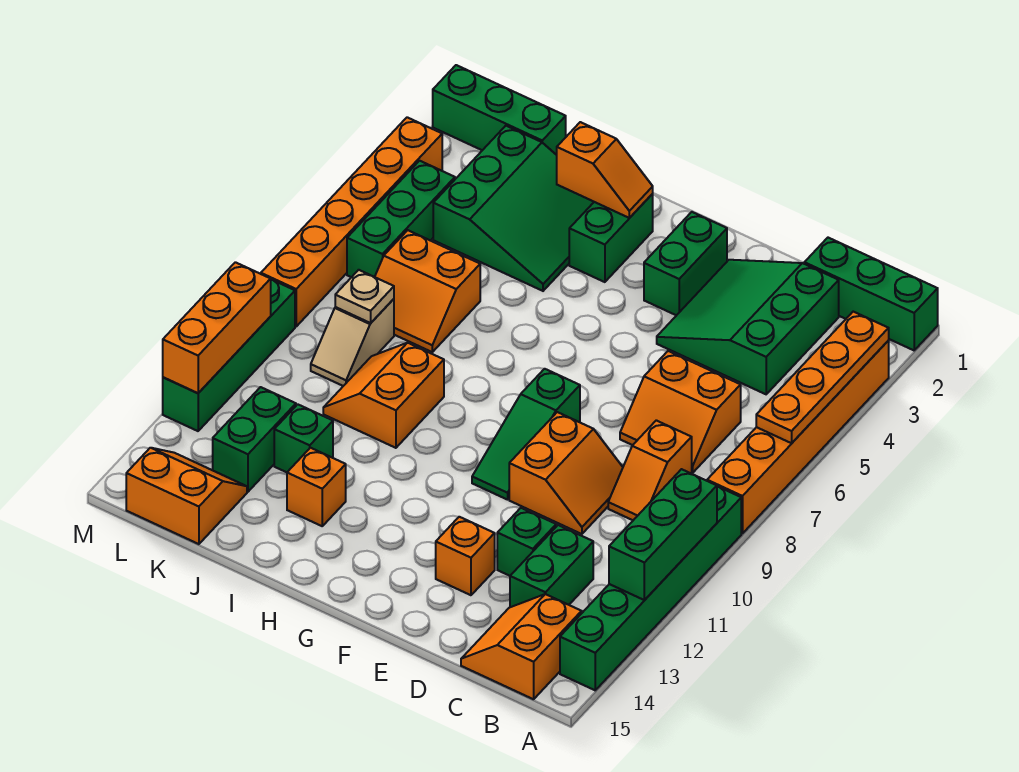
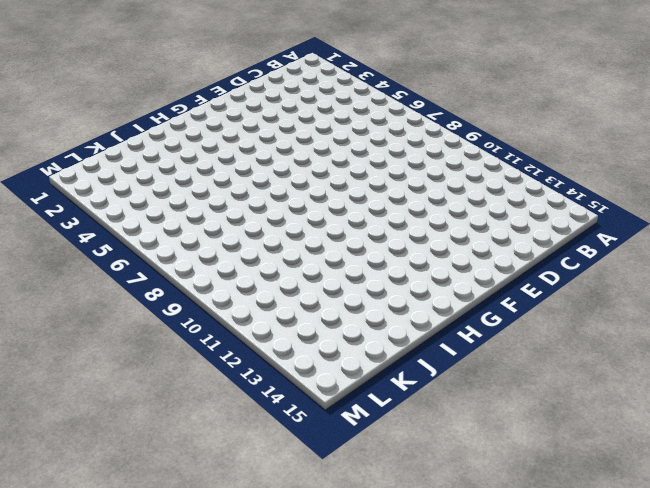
none -> green brick A1:C1 level 1
none -> orange brick A3:A8 level 1
none -> green brick A9:A14 level 1
none -> orange slope B14:C15 level 1 top B

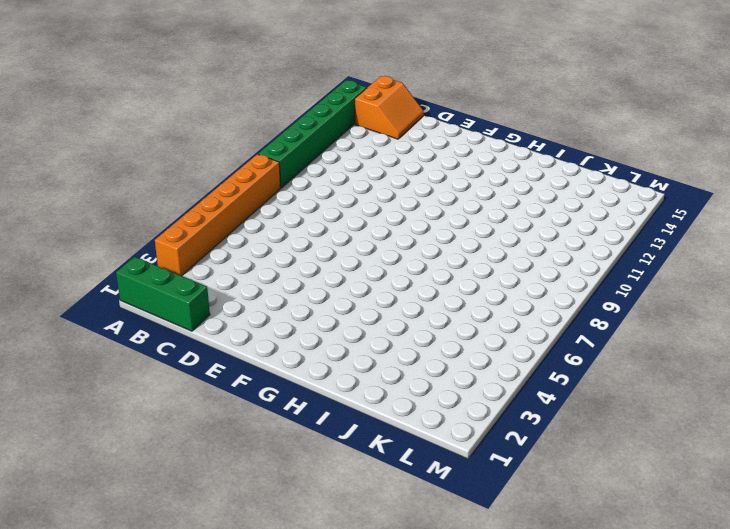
none -> green slope C2:E4 level 1 top C
none -> orange slope C6:D7 level 1 top 6
none -> orange slope C8:C9 level 1 top 8
none -> green brick C12:C13 level 1

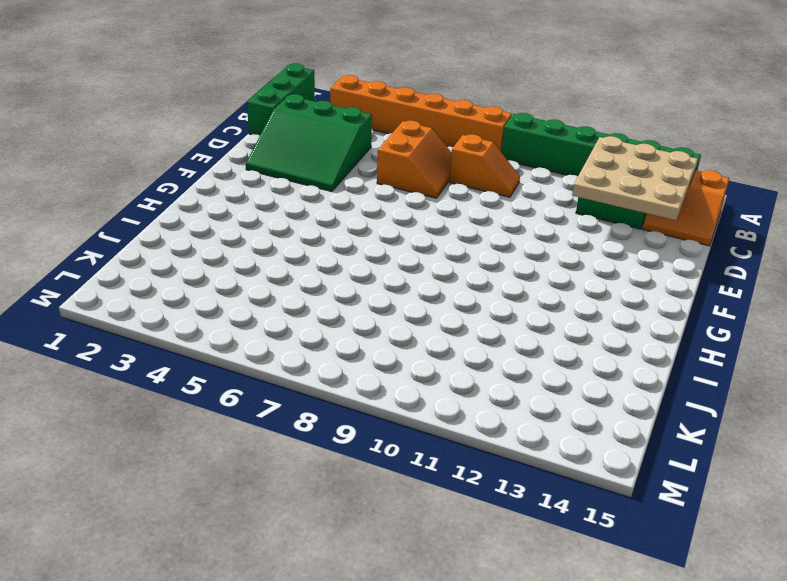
tan plate B12:D14 level 2 -> none
none -> orange slope D9:E10 level 1 top E
none -> green brick D12 level 1
none -> orange brick E13 level 1
none -> green brick F2:F3 level 1

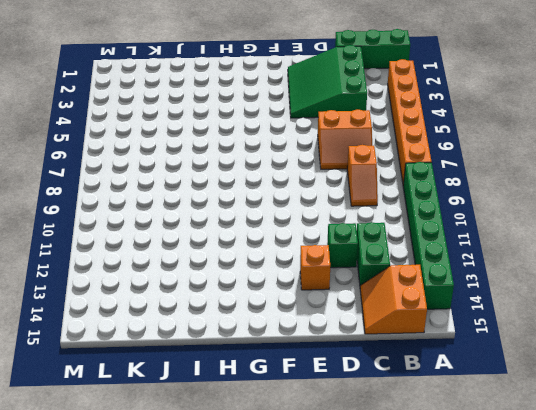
none -> orange slope D9:E10 level 1 top E
none -> green brick F2:F3 level 1
none -> green slope F8:F10 level 1 top 8
none -> green brick H2:H3 level 1

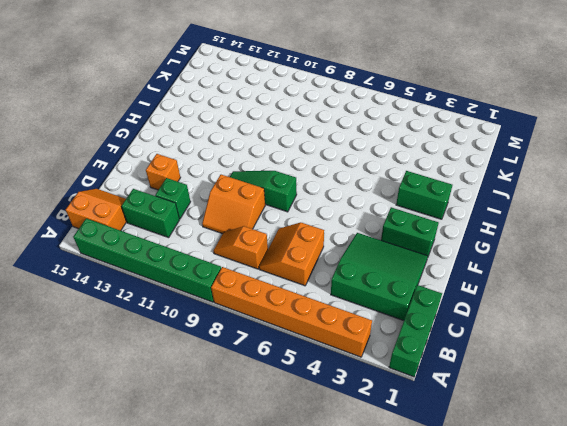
none -> green slope I2:K4 level 1 top K
none -> orange slope I9:J10 level 1 top I
none -> orange brick I13 level 1
none -> orange slope J6:K7 level 1 top 6

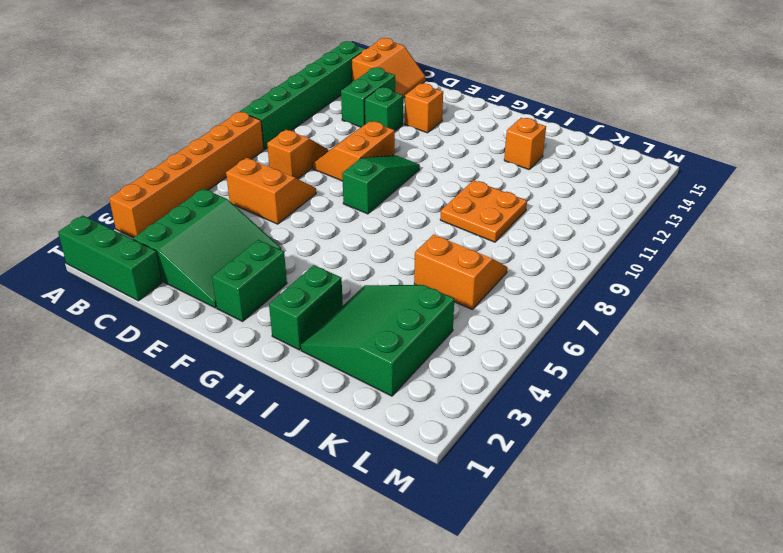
orange plate I9:J10 level 1 -> orange slope I9:J10 level 1 top I
none -> green brick J12 level 1
none -> green brick K1:M1 level 1
none -> tan slope K8:K9 level 1 top 8
none -> green brick K12:K13 level 1

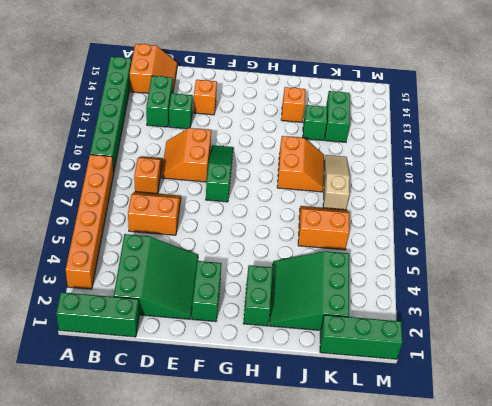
tan slope K8:K10 level 1 top 8 -> tan slope K8:K9 level 1 top 8
none -> orange slope K14:L15 level 1 top 15
none -> green brick L4:L6 level 1
none -> orange brick M3:M8 level 1
none -> green brick M9:M12 level 1

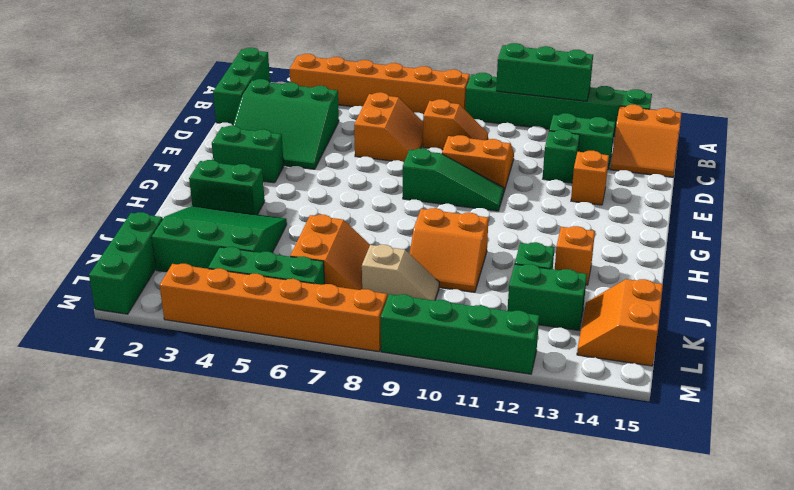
none -> orange plate A3:A6 level 2
none -> orange slope H2:I2 level 2 top I
none -> tan plate K8 level 2
none -> orange brick M10:M12 level 2

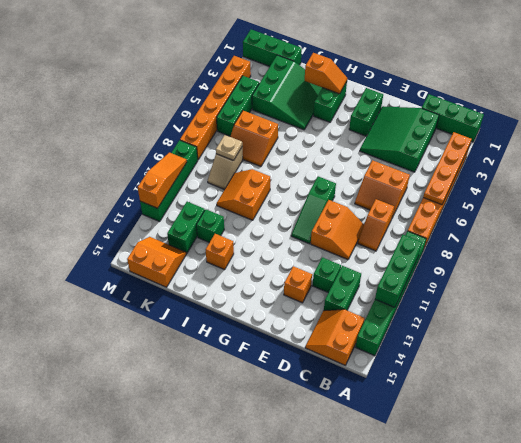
orange slope M10:M12 level 2 top 12 -> orange brick M10:M12 level 2

